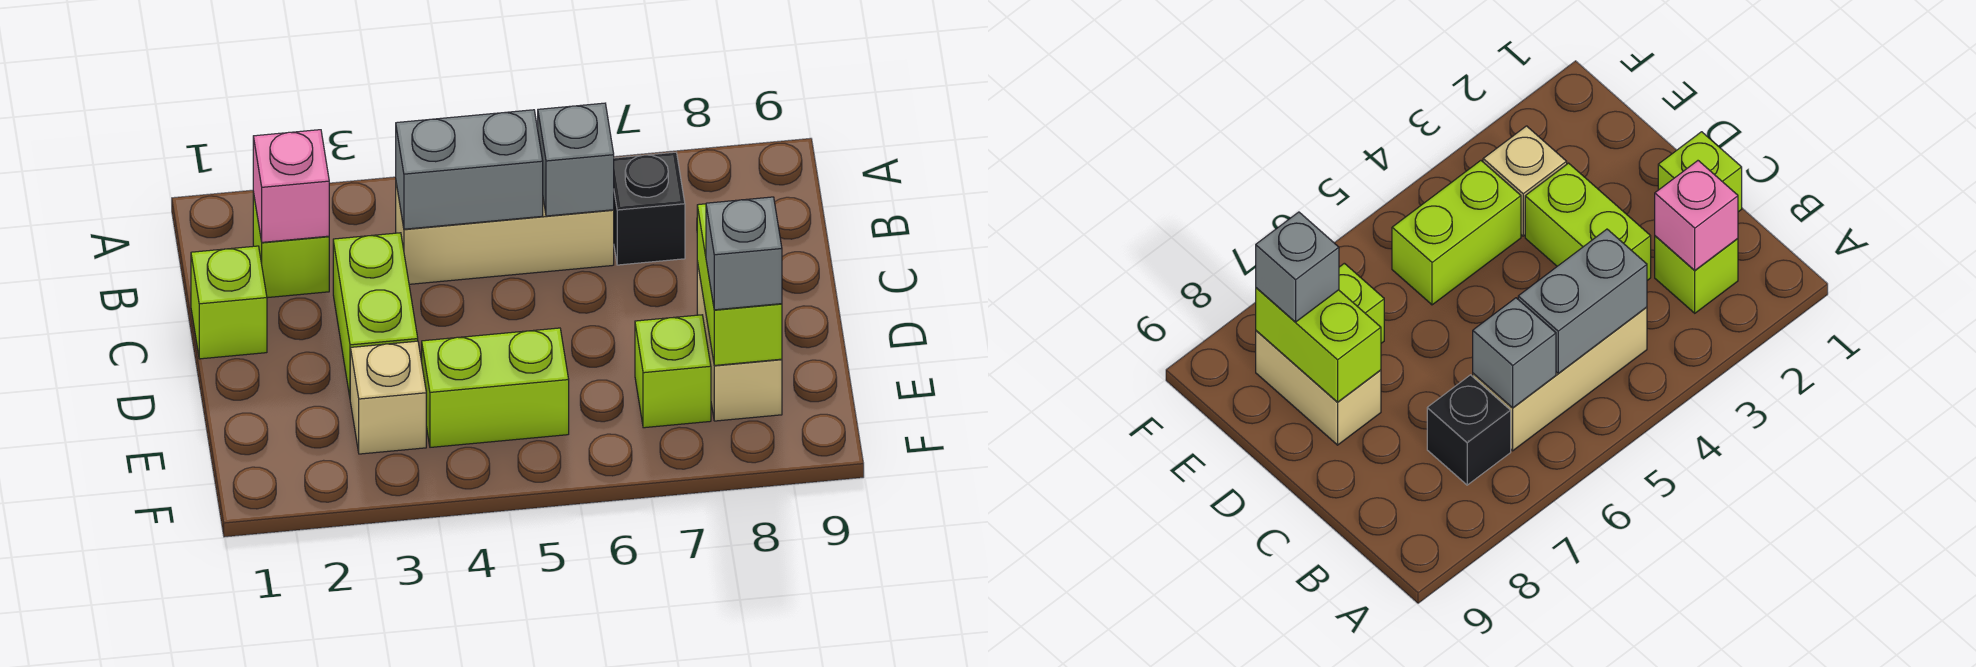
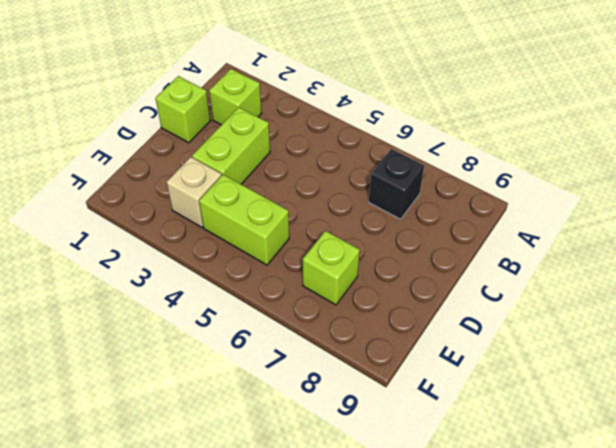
none -> tan brick B4:B6 level 1
none -> tan brick D8:E8 level 1
none -> pink brick B2 level 2

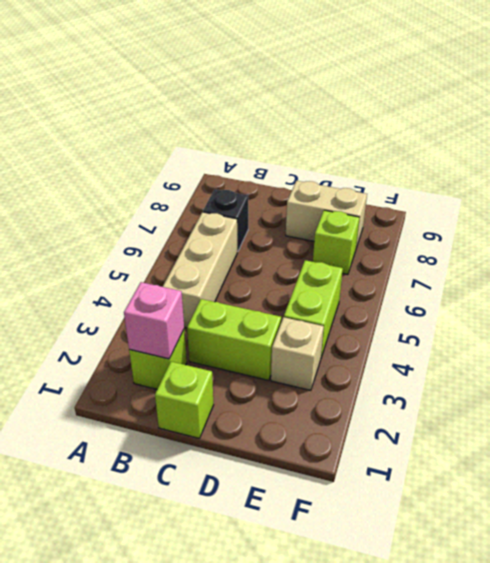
none -> grey brick B4:B5 level 2
none -> grey brick B6 level 2
none -> lime brick D8:E8 level 2

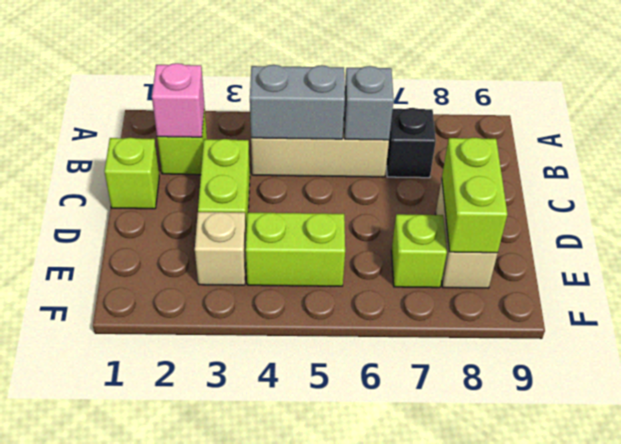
none -> grey brick E8 level 3

